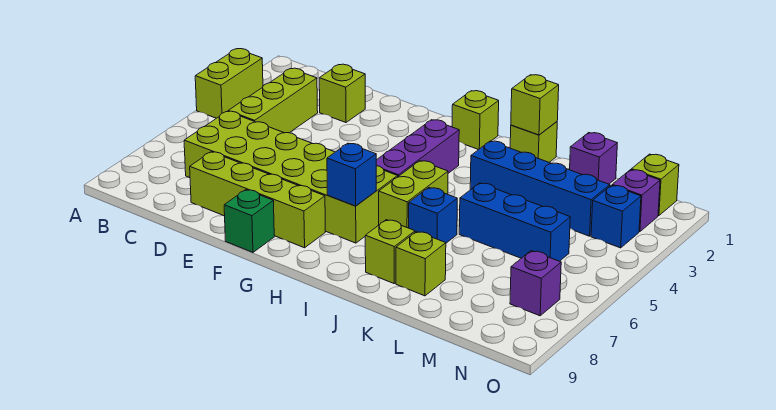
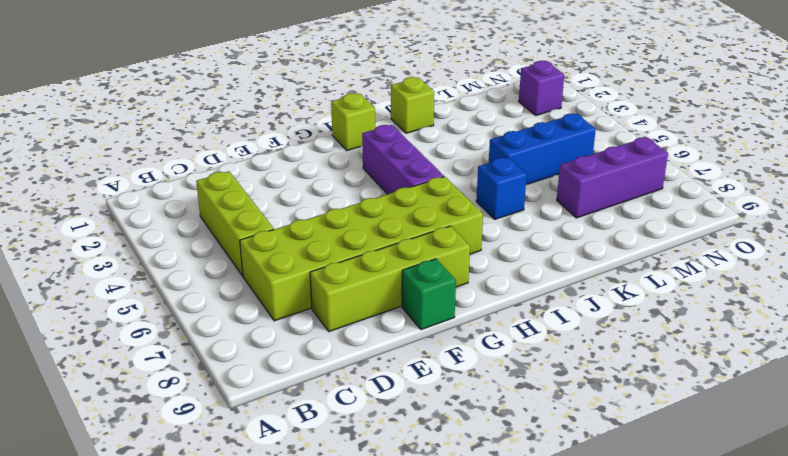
purple brick L7:N7 level 1 -> purple brick N7 level 1
none -> lime brick A3:A4 level 1
none -> lime brick D2 level 1
none -> lime brick I5:I6 level 1

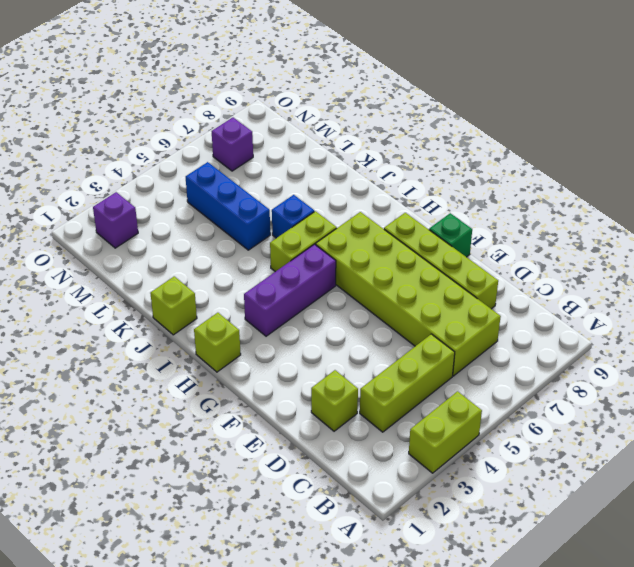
none -> blue brick J3:M3 level 1
none -> lime brick J8 level 1
none -> lime brick K8 level 1

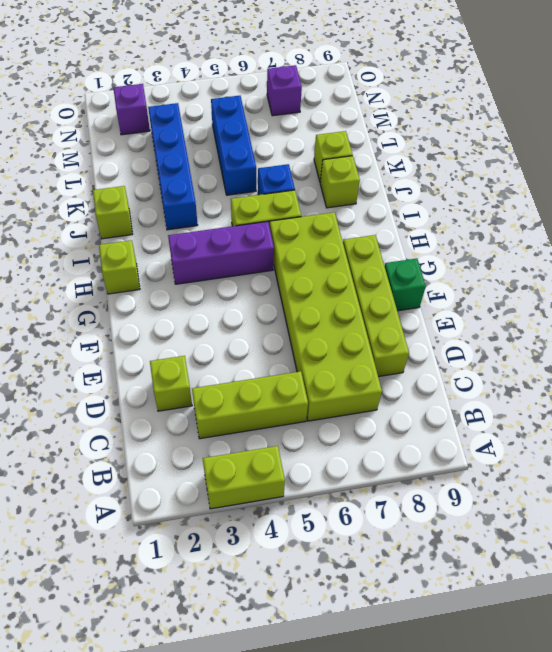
none -> purple brick L1 level 1
none -> lime brick N1 level 1
none -> blue brick N3 level 1

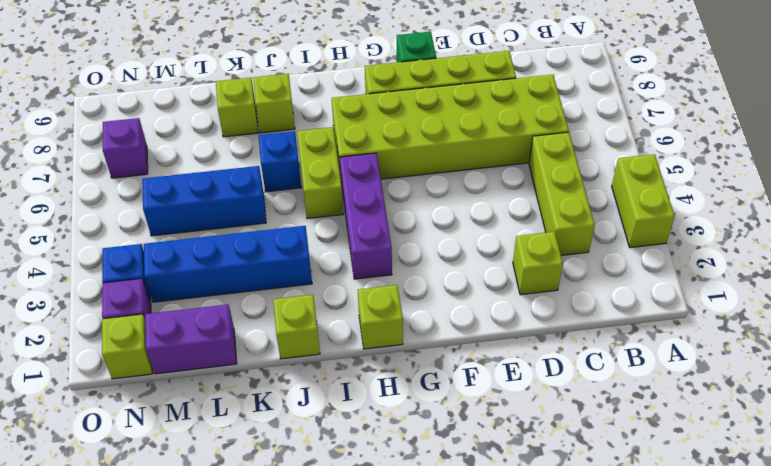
purple brick L1:M1 level 1 -> purple brick L1 level 1
none -> blue brick H7 level 2
none -> lime brick J1 level 2

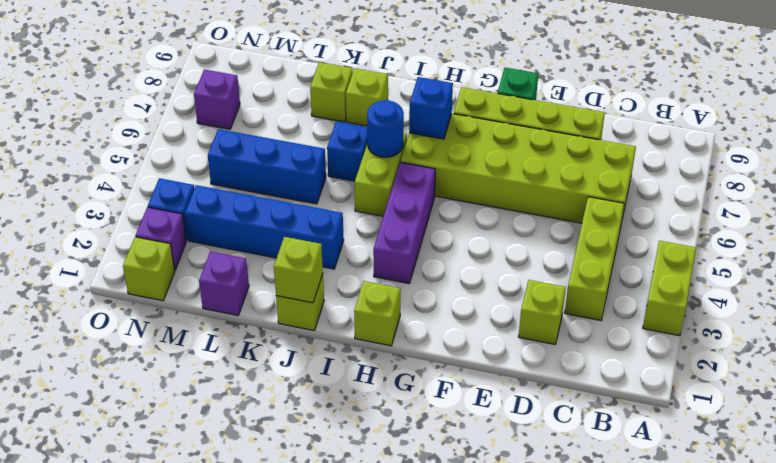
blue round brick I6 level 2 -> none

